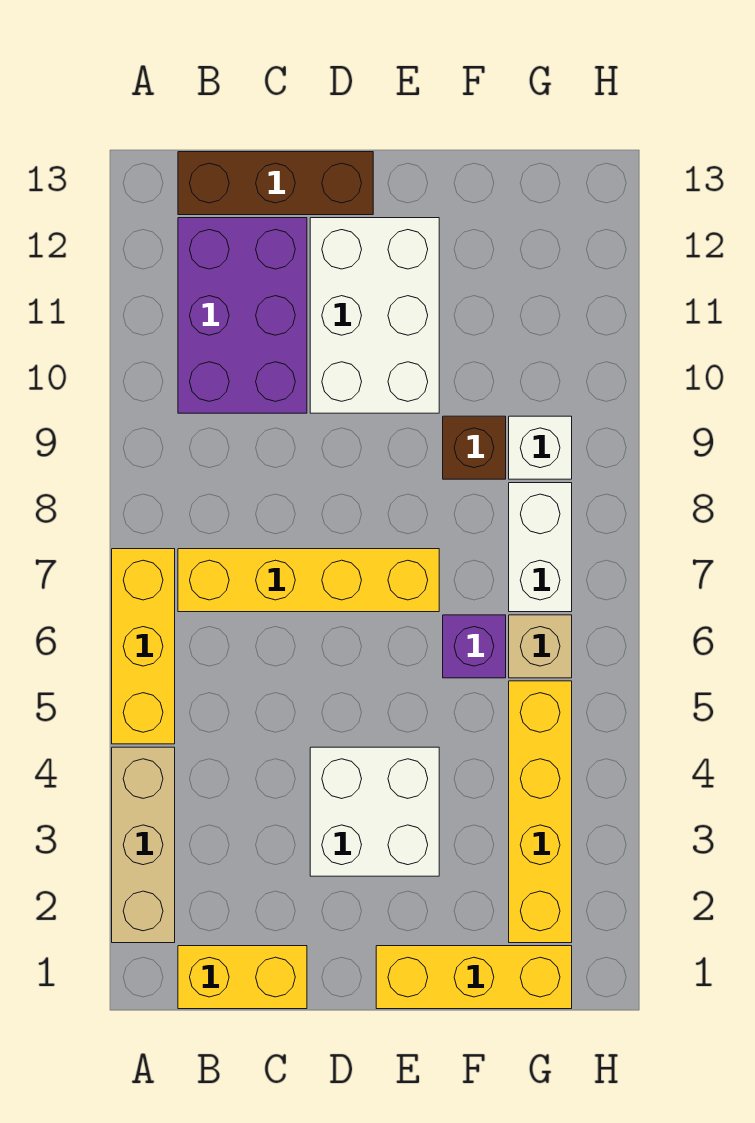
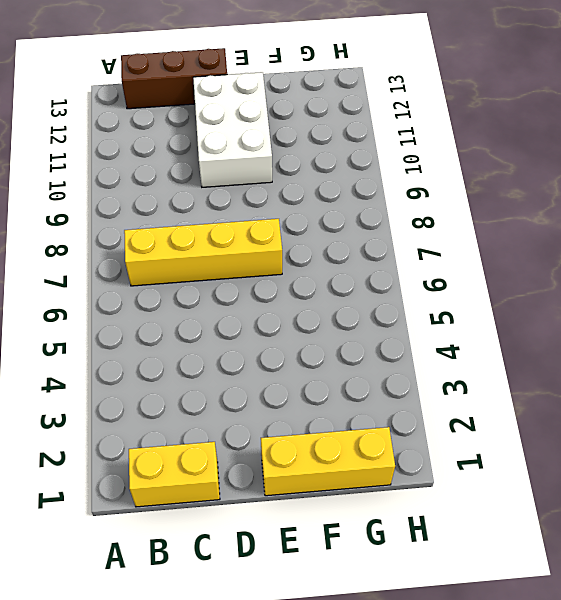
none -> tan brick A2:A4 level 1
none -> yellow brick A5:A7 level 1
none -> purple brick B10:C12 level 1

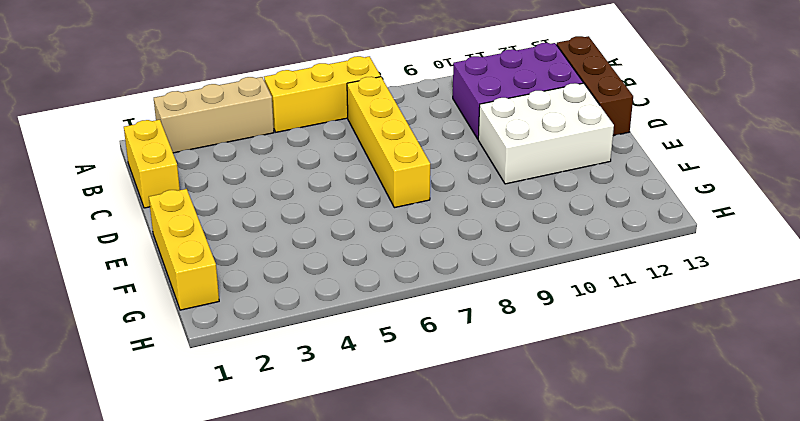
none -> white brick D3:E4 level 1
none -> purple brick F6 level 1
none -> brown brick F9 level 1

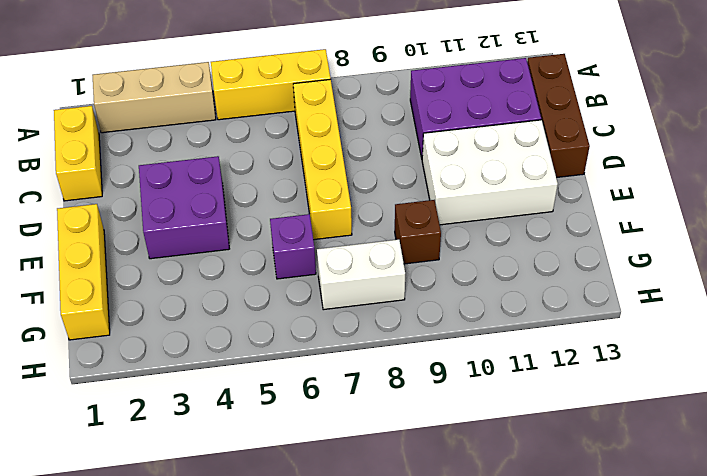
purple brick D3:E4 level 1 -> white brick D3:E4 level 1
none -> yellow brick G2:G5 level 1
none -> tan brick G6 level 1
none -> white brick G9 level 1

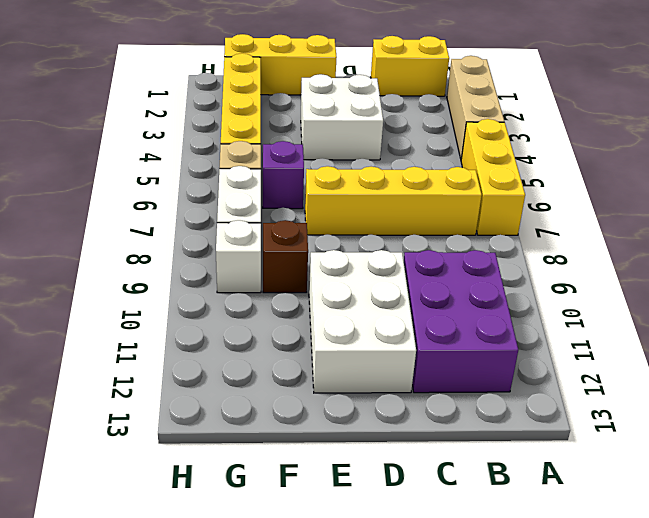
none -> brown brick B13:D13 level 1

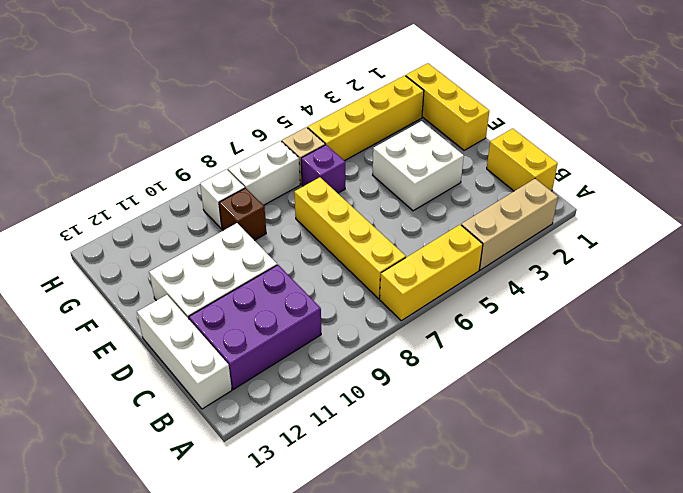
white brick B13:D13 level 1 -> brown brick B13:D13 level 1

